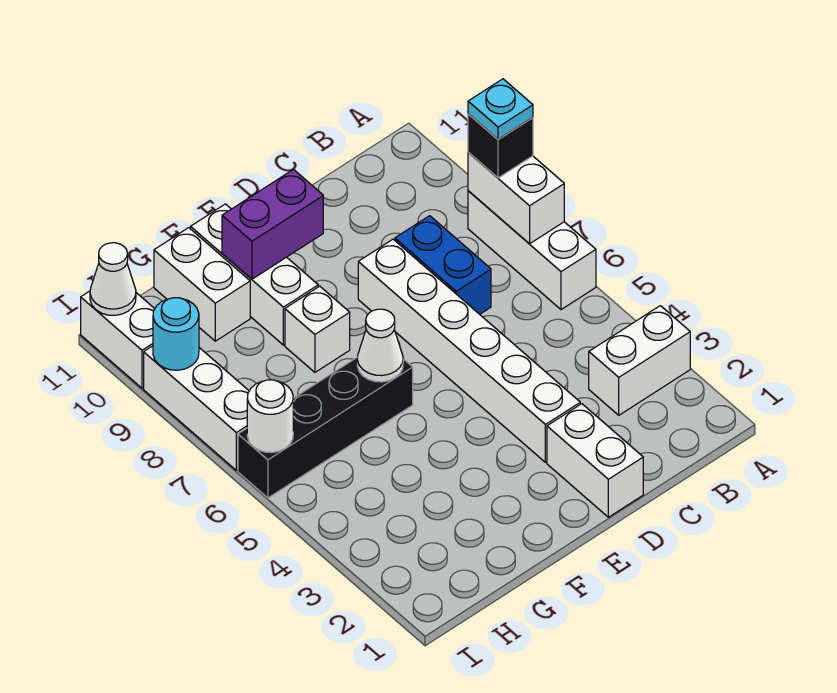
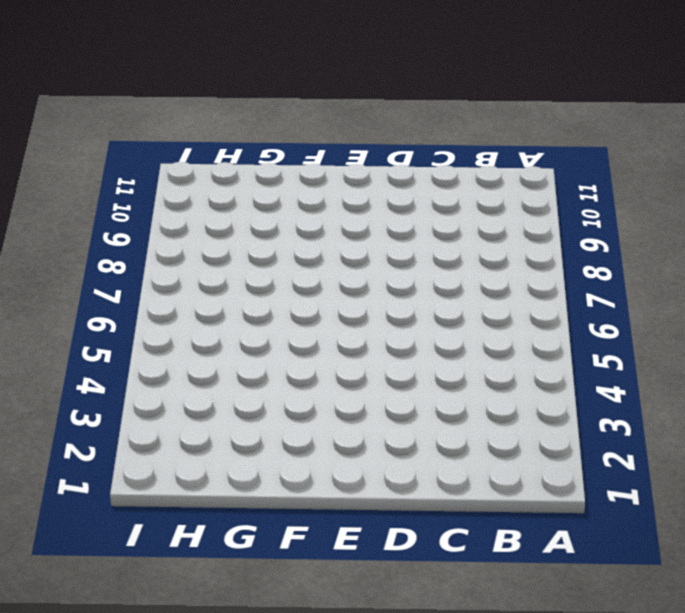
none -> white brick A3:B3 level 1
none -> white brick A6:A8 level 1
none -> blue brick C7:C8 level 1

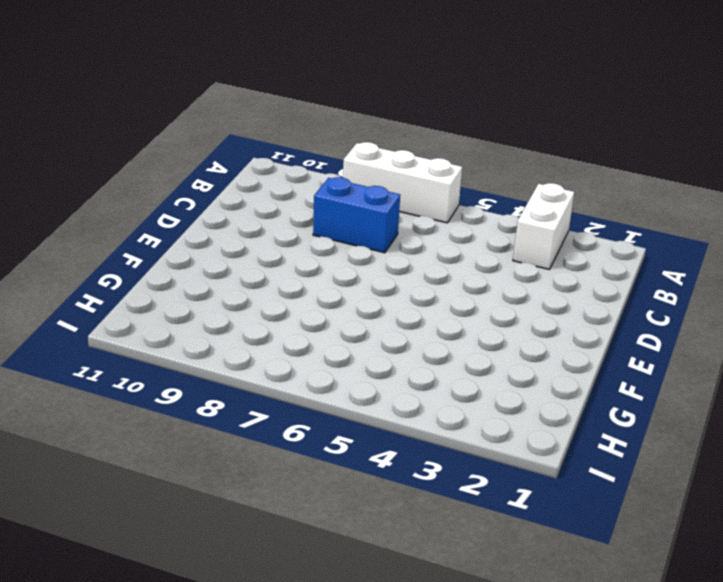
none -> white brick D1:D2 level 1
none -> white brick D3:D8 level 1
none -> black brick F6:I6 level 1

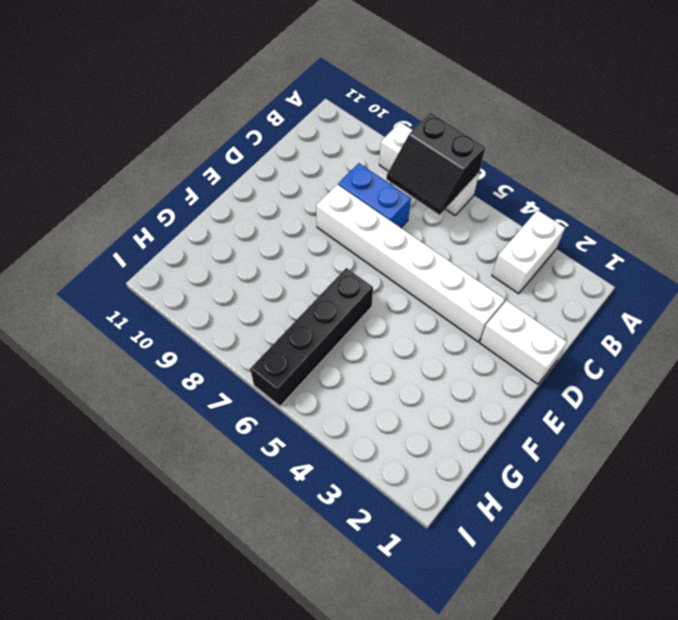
black slope A6:B7 level 2 top A -> white brick A7:A8 level 2
none -> white brick F8 level 1
none -> white brick F9:F11 level 1
none -> white brick G10:G11 level 1

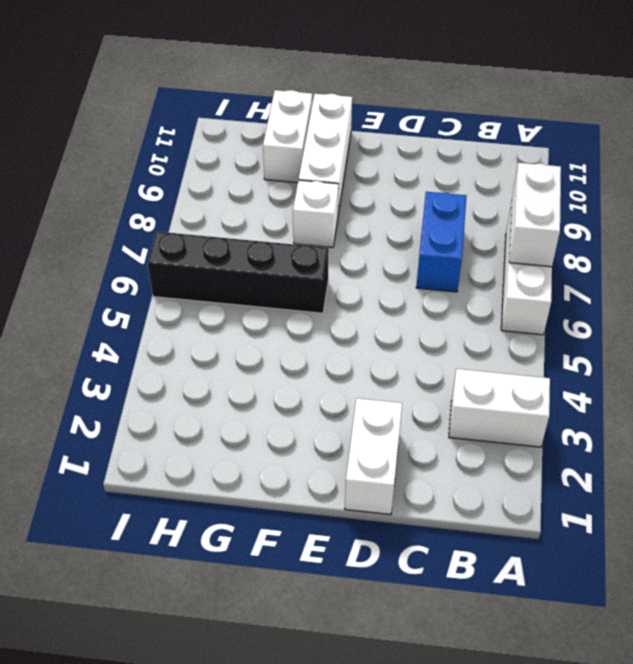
none -> white brick D3:D8 level 1
none -> white brick I7:I9 level 1
none -> white brick I10:I11 level 1

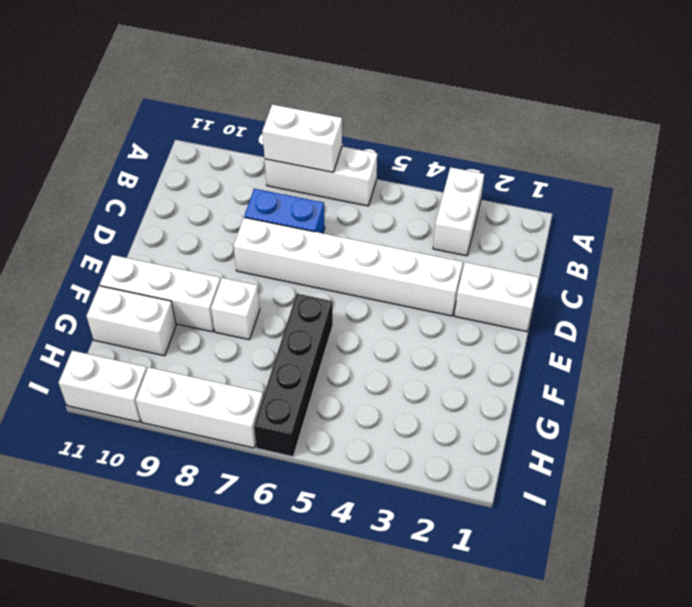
none -> purple brick E10:F10 level 2
none -> white cone F6 level 2
none -> white round brick I6 level 2

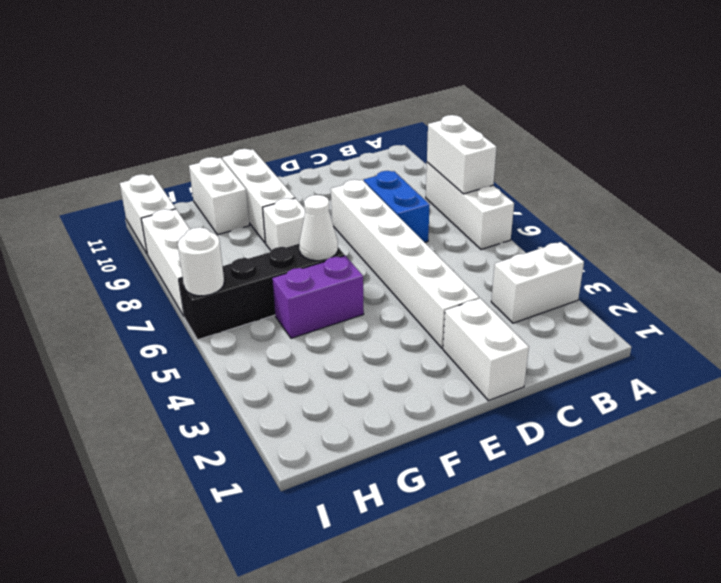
purple brick F5:G5 level 1 -> purple brick E10:F10 level 2
none -> cyan round brick I9 level 2
none -> white cone I11 level 2
none -> black brick A8 level 3

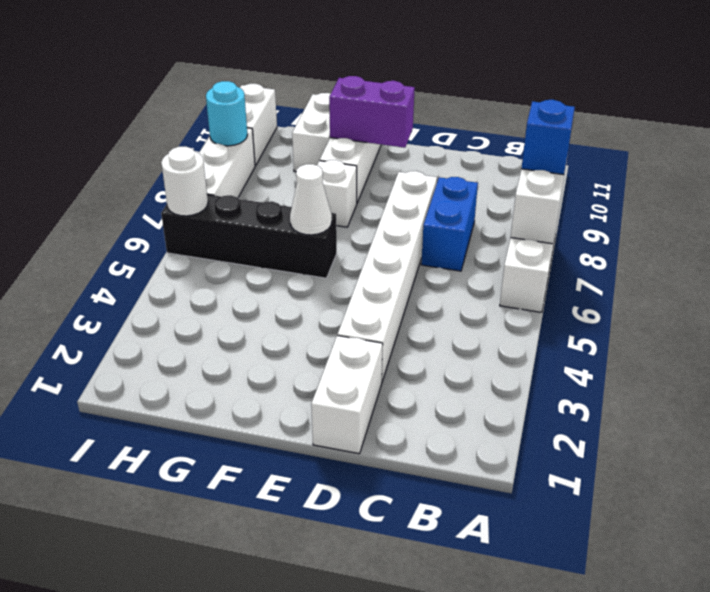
blue brick A8 level 3 -> black brick A8 level 3
none -> white brick A3:B3 level 1
none -> white cone I11 level 2
none -> cyan plate A8 level 4

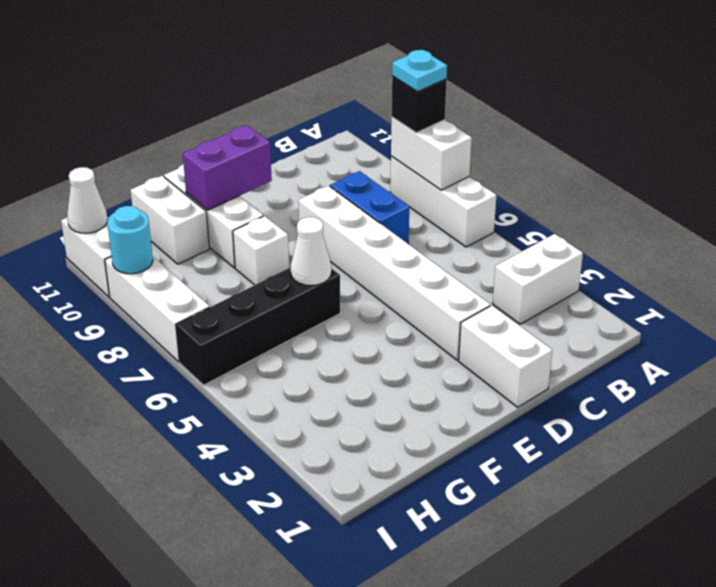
none -> white round brick I6 level 2

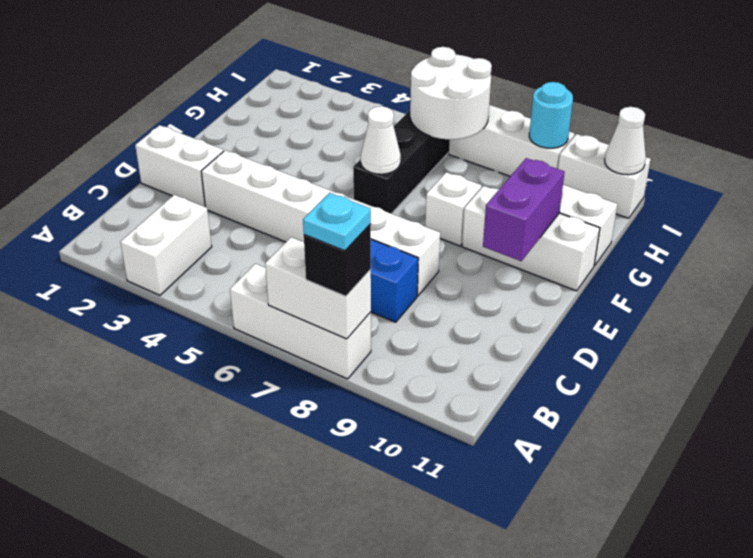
white round brick H6:I7 level 2 -> white round brick I6 level 2

